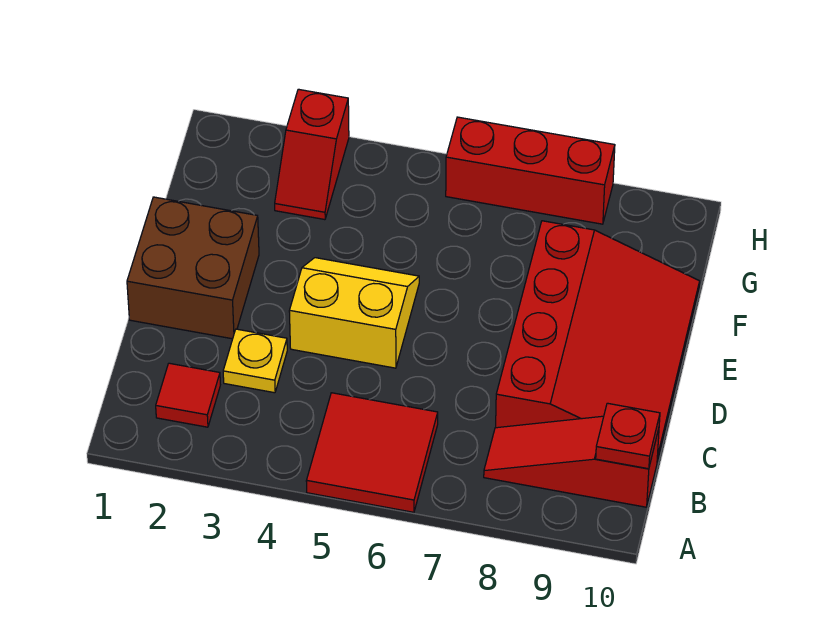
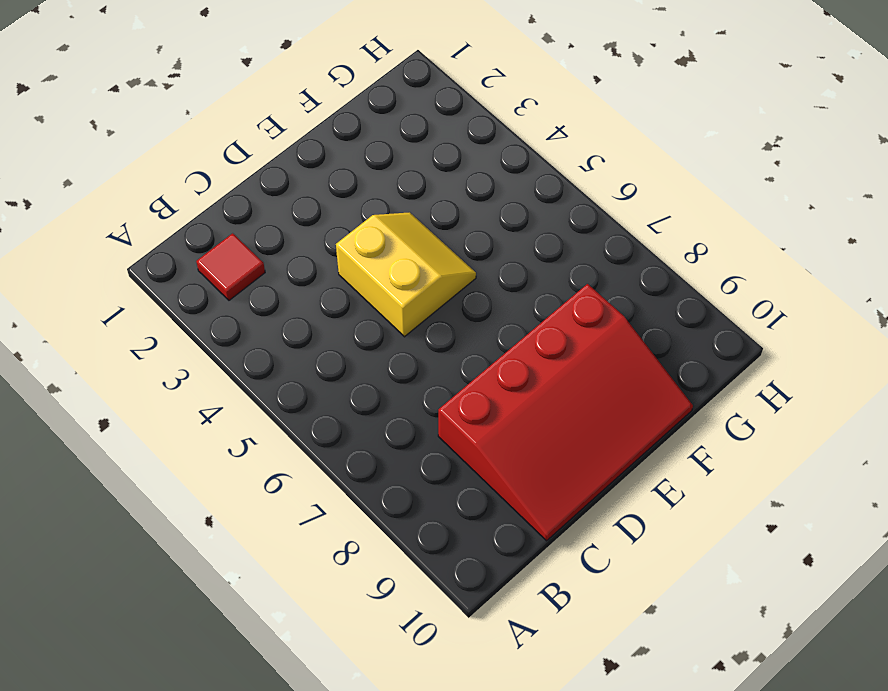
none -> red tile A5:B6 level 1
none -> red slope B8:B10 level 1 top 10

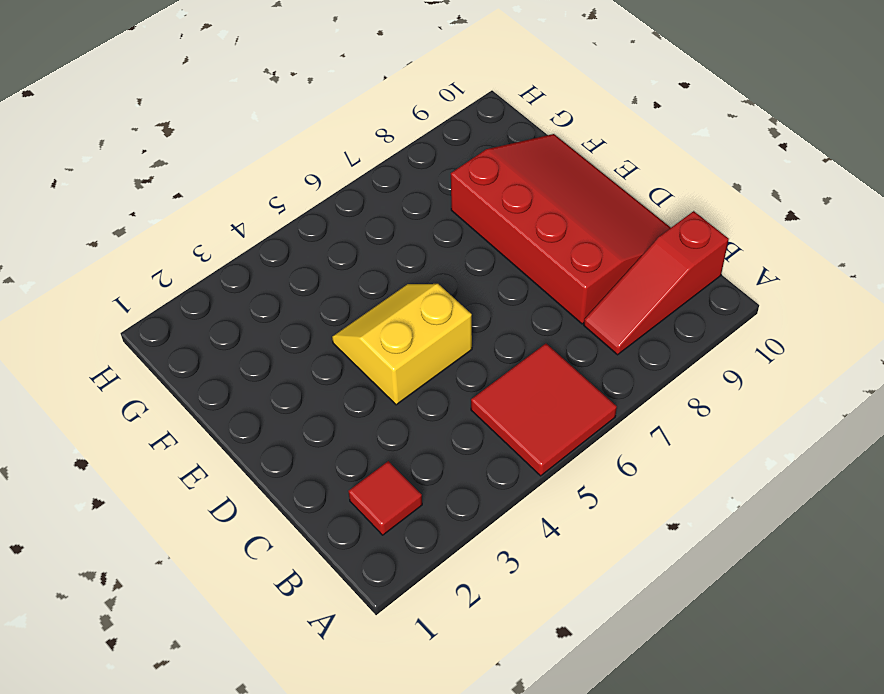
none -> yellow plate C3 level 1
none -> brown brick D1:E2 level 1

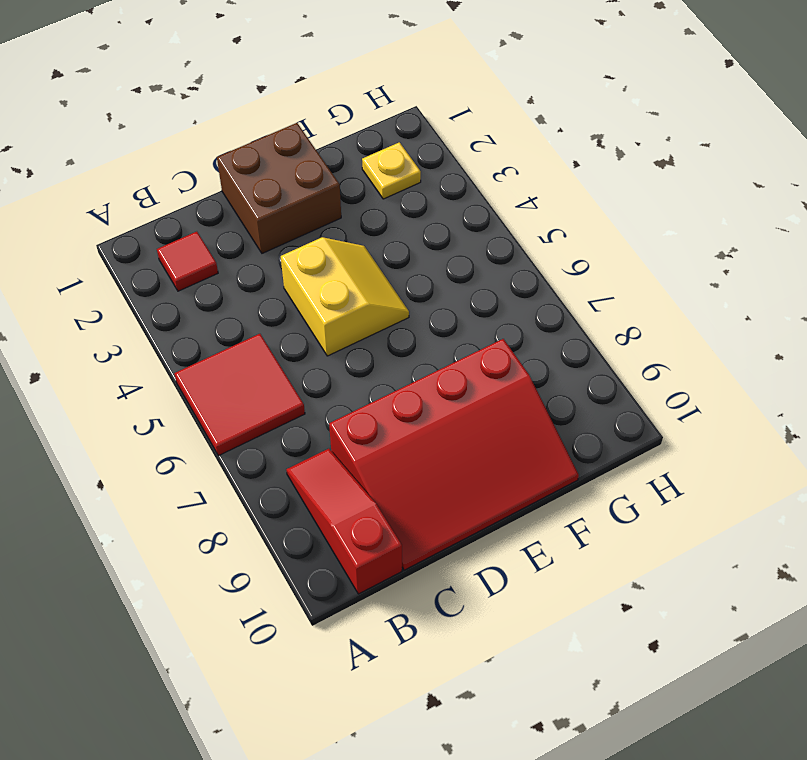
yellow plate G2 level 1 -> yellow plate C3 level 1
none -> red slope G3:H3 level 1 top H
none -> red brick H6:H8 level 1

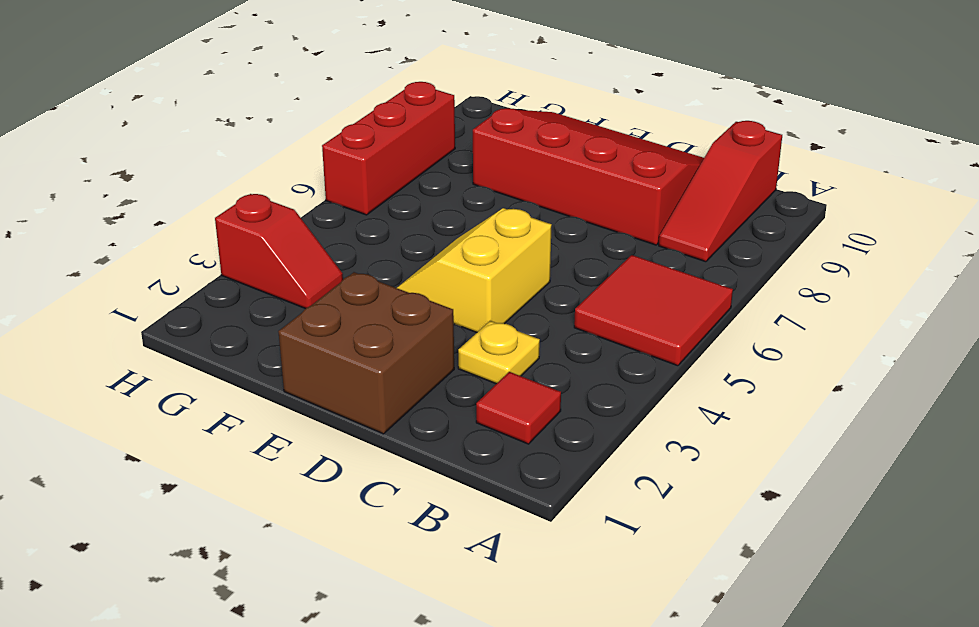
none -> red plate B10 level 2

